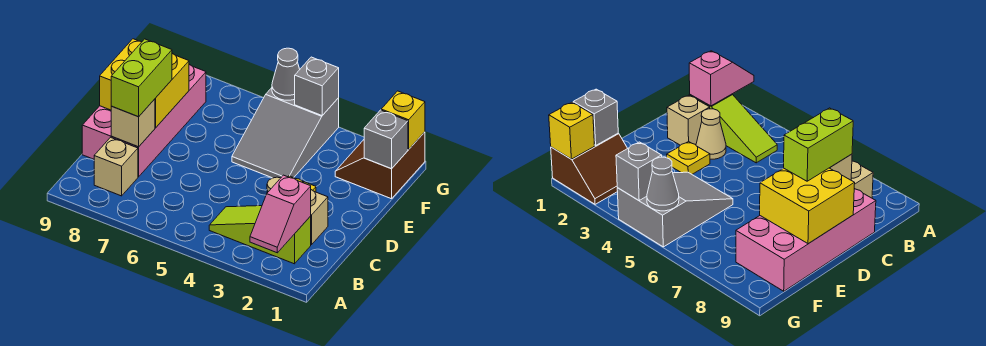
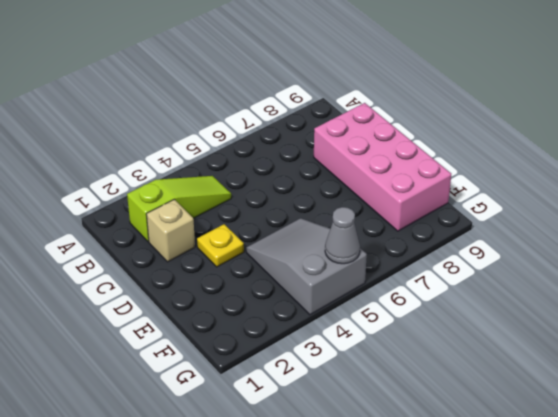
none -> tan brick B8 level 1
none -> tan cone C3 level 1
none -> brown slope F1:G2 level 1 top 1

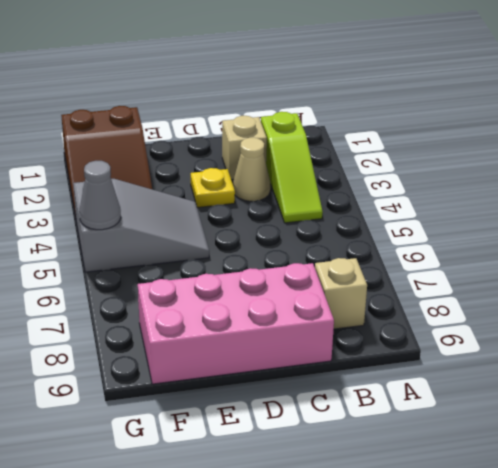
brown slope F1:G3 level 1 top 1 -> brown slope F1:G2 level 1 top 1
none -> pink slope A2:B2 level 2 top B
none -> tan brick C8 level 2
none -> yellow brick D8:E9 level 2

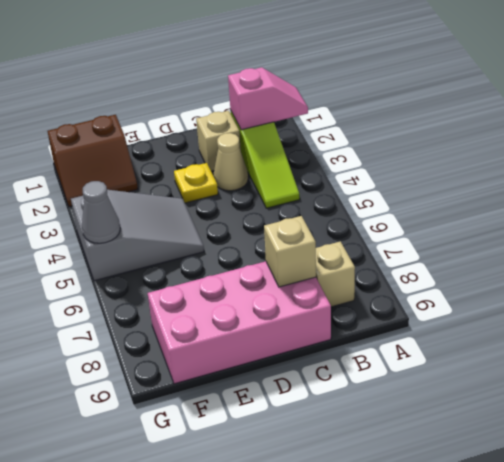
none -> yellow brick D8:E9 level 2
none -> grey brick F1 level 2
none -> yellow brick G1 level 2

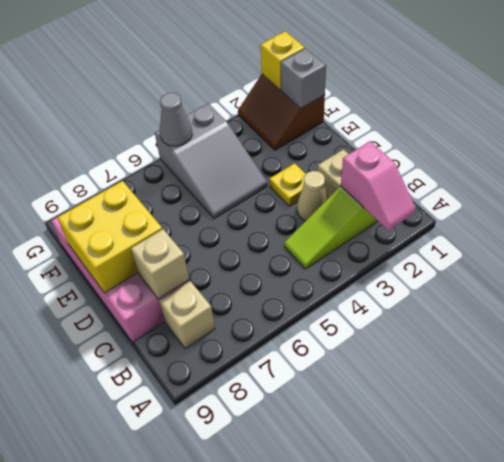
none -> grey brick G4 level 2
none -> lime brick C8:D8 level 3

